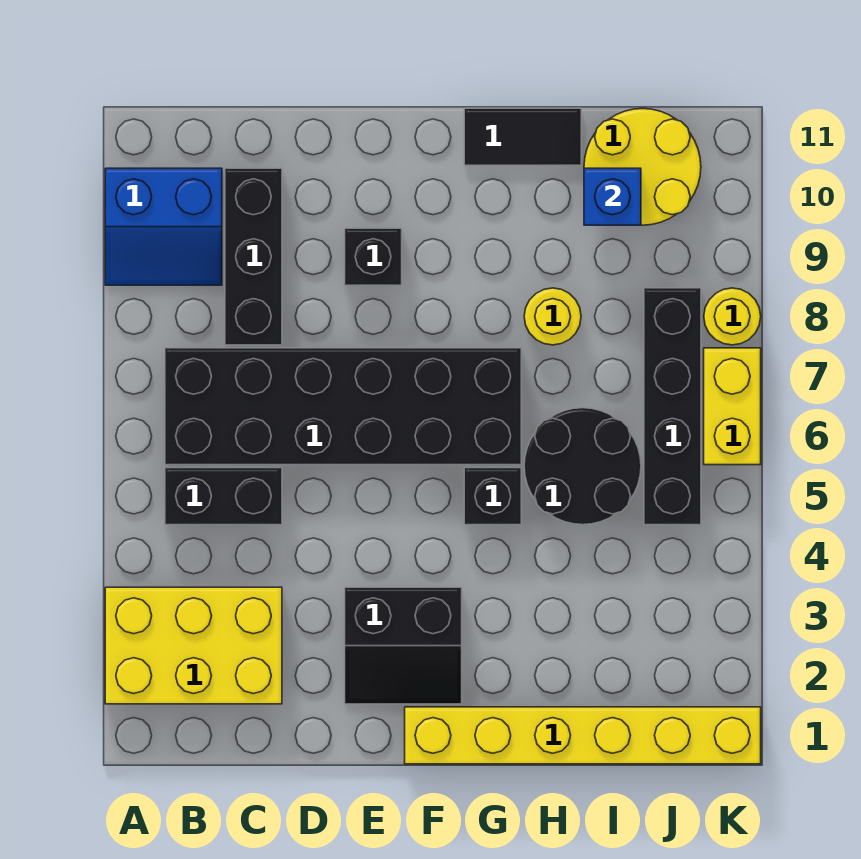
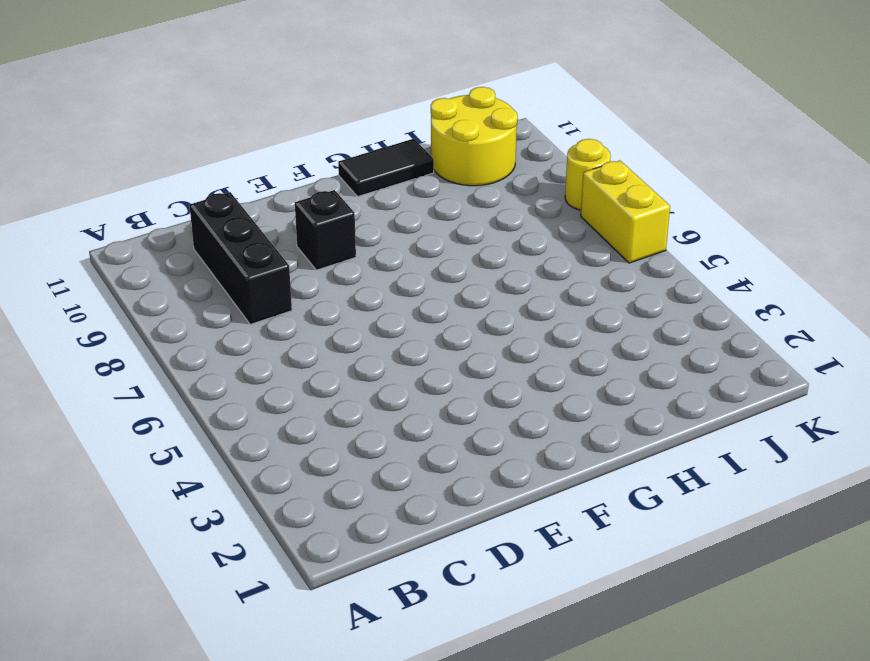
none -> yellow brick A2:C3 level 1
none -> blue slope A9:B10 level 1 top 10
none -> black brick B5:C5 level 1

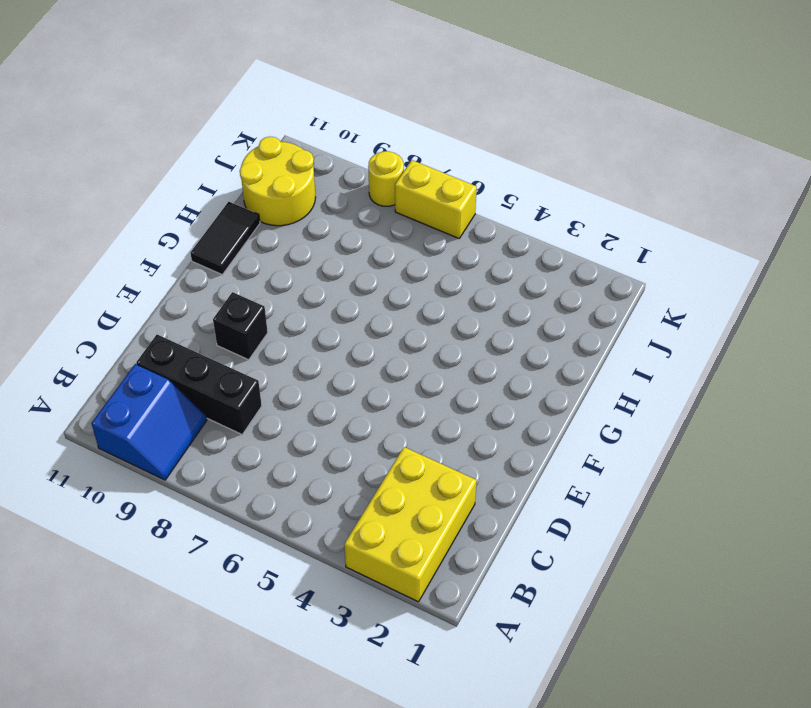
none -> black brick B5:C5 level 1
none -> black brick B6:G7 level 1
none -> black slope E2:F3 level 1 top 3

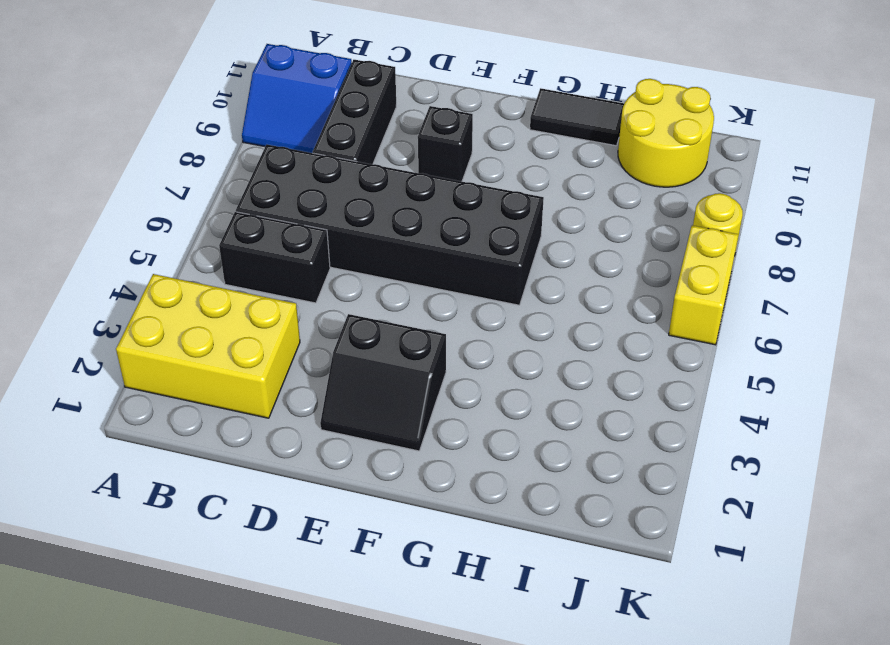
none -> yellow brick F1:K1 level 1
none -> black brick G5 level 1
none -> black round brick H5:I6 level 1

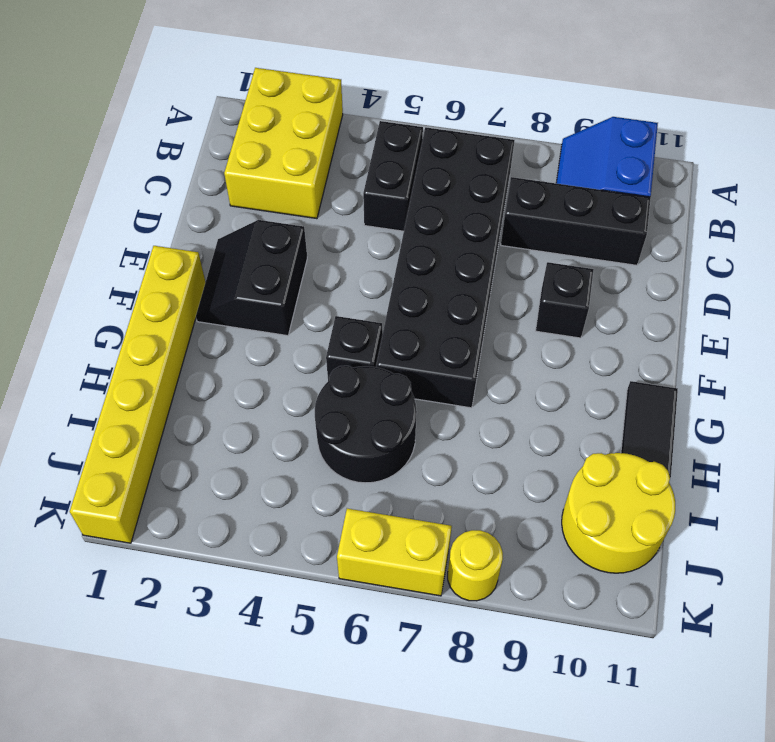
none -> yellow round brick H8 level 1
none -> black brick J5:J8 level 1
none -> blue brick I10 level 2

